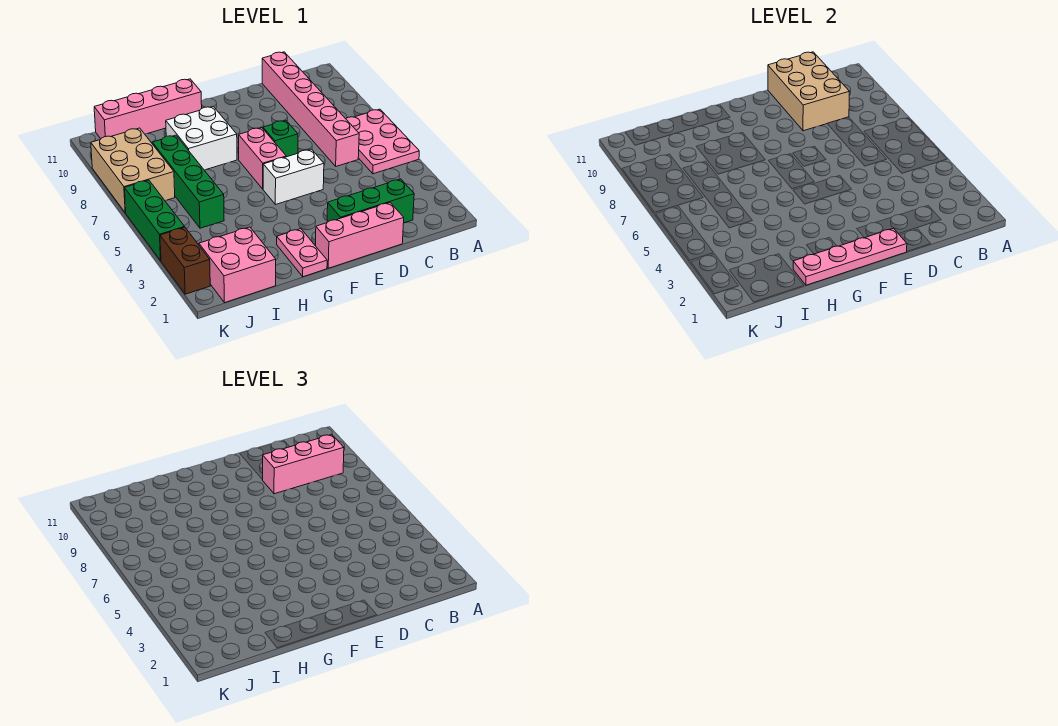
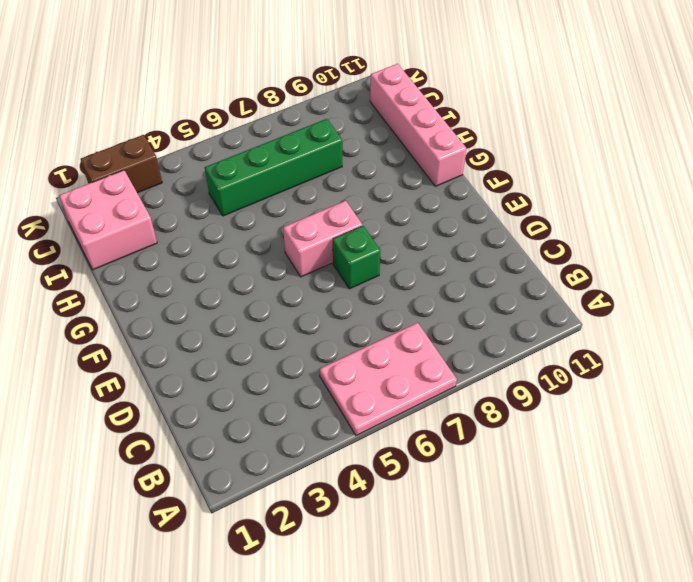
none -> green brick C2:E2 level 1
none -> pink brick C6:C11 level 1
none -> pink brick D1:F1 level 1

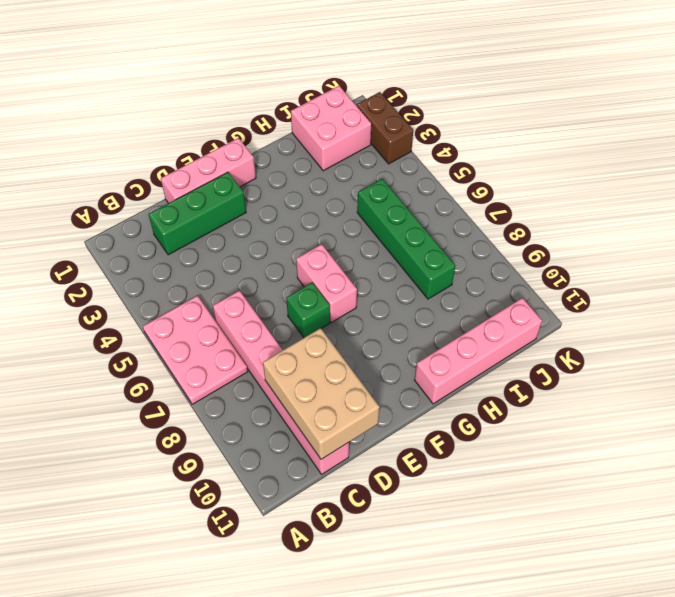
none -> white brick E5:F5 level 1
none -> pink plate G1:G2 level 1
none -> white brick G8:H9 level 1

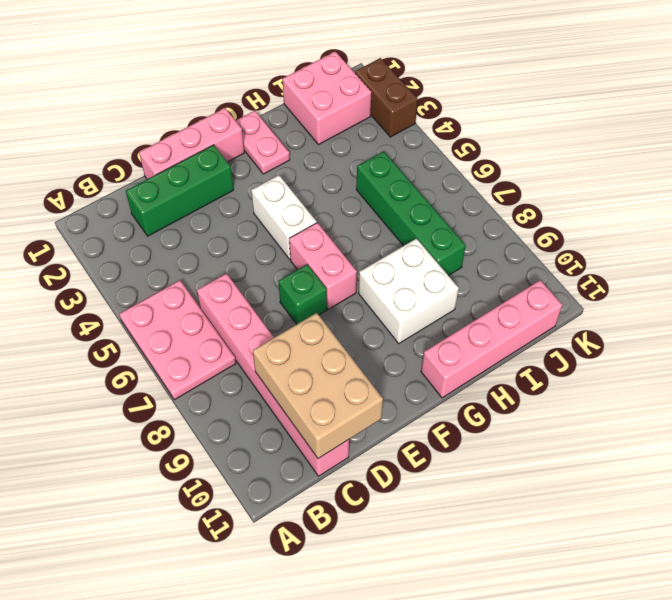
white brick F4:F5 level 1 -> white brick E5:F5 level 1
none -> tan brick J7:K9 level 1
none -> green brick K4:K6 level 1
none -> pink plate E1:H1 level 2

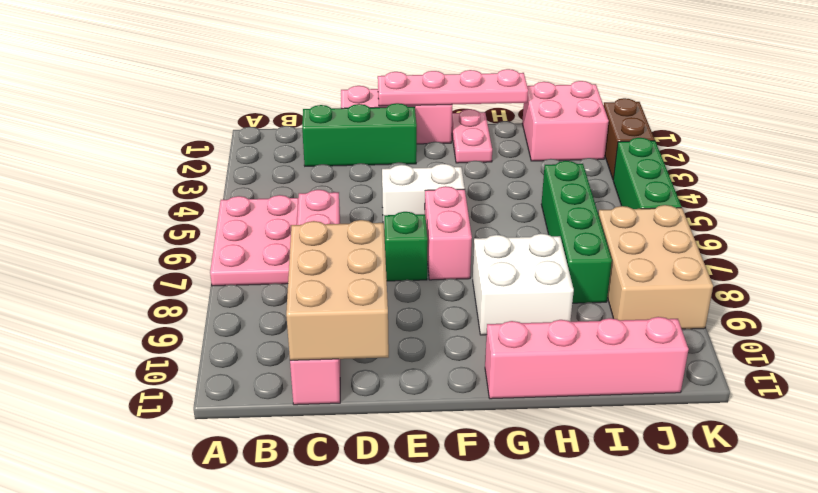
none -> pink brick B9:D9 level 3

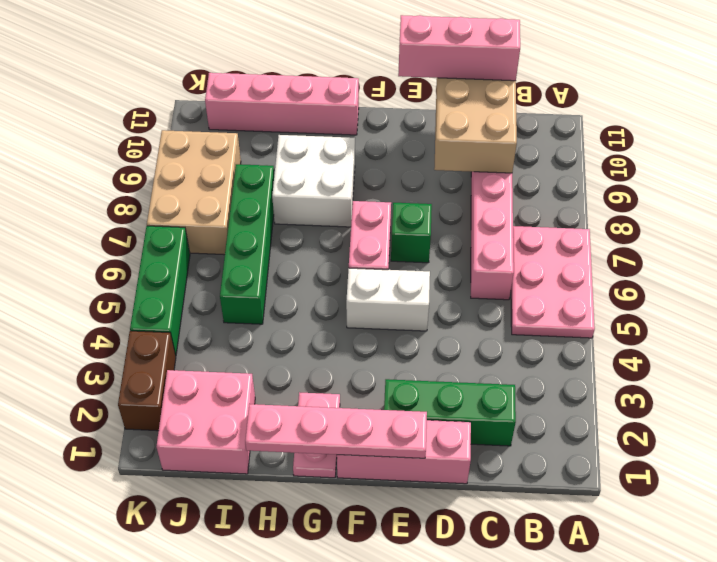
pink brick C11:E11 level 3 -> pink brick B9:D9 level 3

